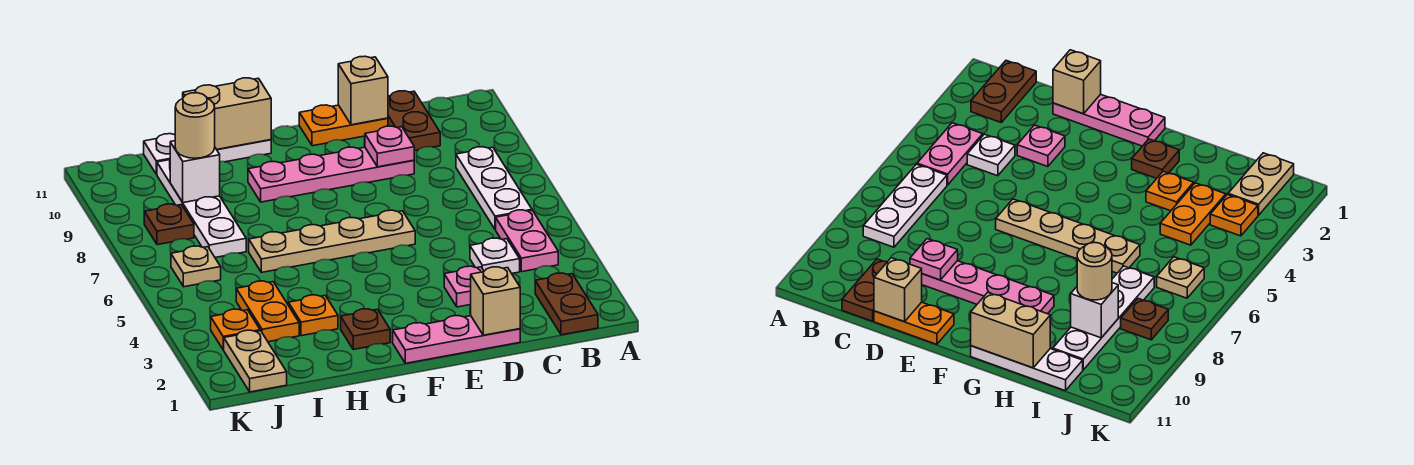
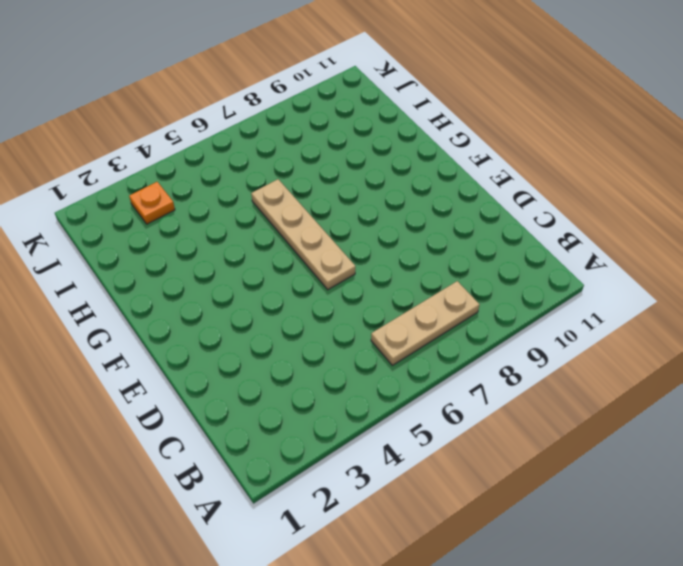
tan plate B6:B8 level 1 -> white plate B6:B8 level 1
none -> brown plate B1:B2 level 1
none -> pink plate B4:B5 level 1
none -> white plate C4 level 1

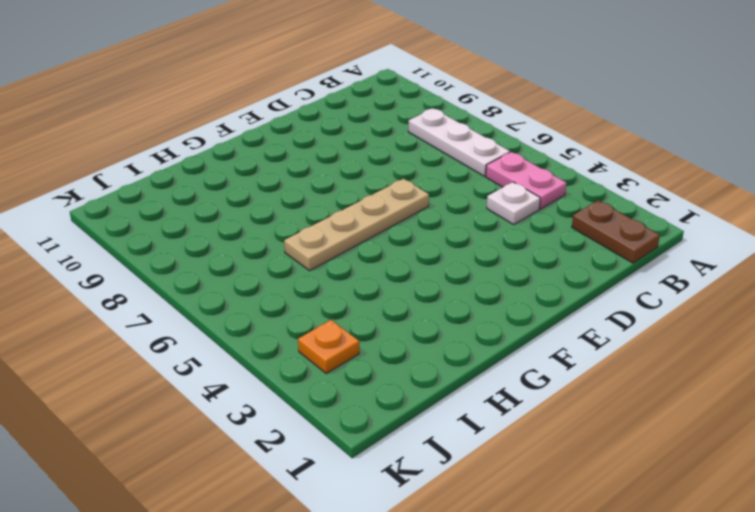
none -> brown plate C10:C11 level 1
none -> pink plate D1:F1 level 1
none -> pink plate D3 level 1

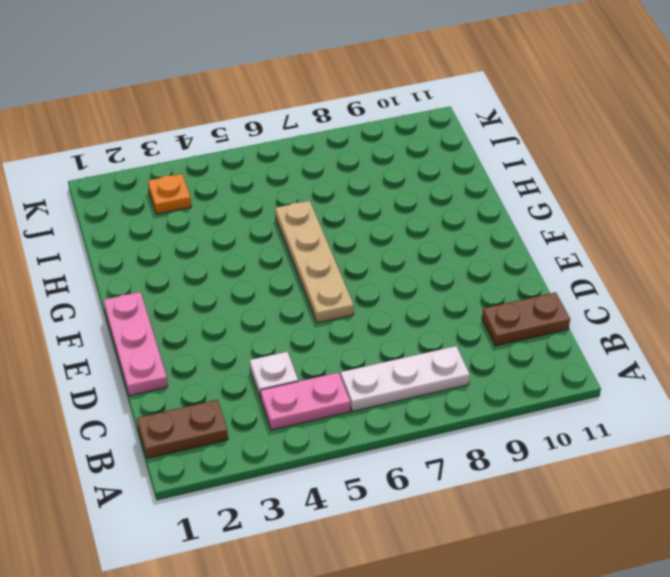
none -> pink plate D3 level 1
none -> pink plate D9:G9 level 1
none -> orange plate D11:E11 level 1

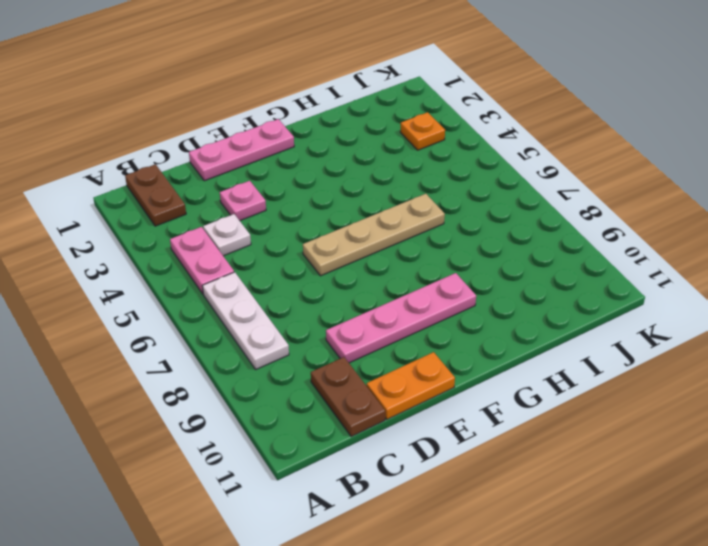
none -> brown plate G2 level 1
none -> white plate G11:I11 level 1
none -> orange plate H3 level 1

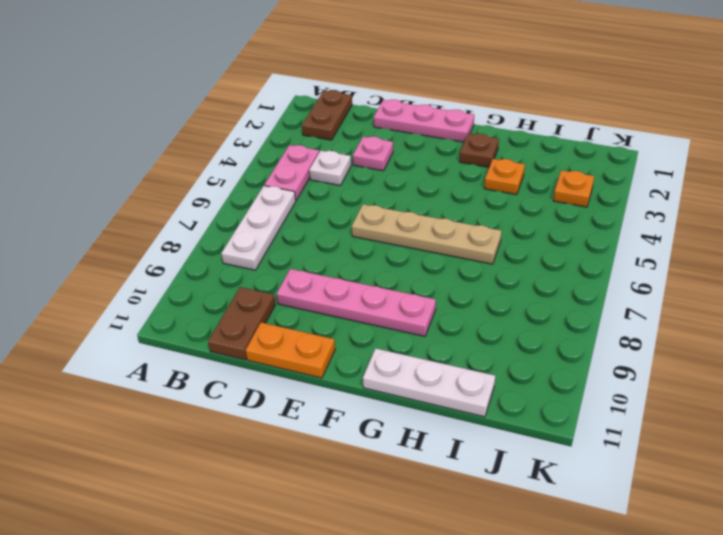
none -> orange plate I3:I4 level 1
none -> white plate I7:I10 level 1
none -> tan plate J1:J2 level 1

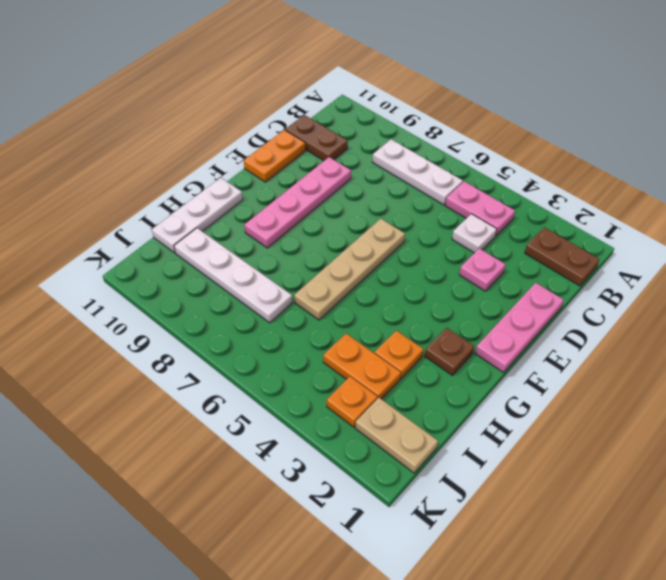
none -> tan plate J6 level 1
none -> brown plate J8 level 1
none -> tan brick D1 level 2

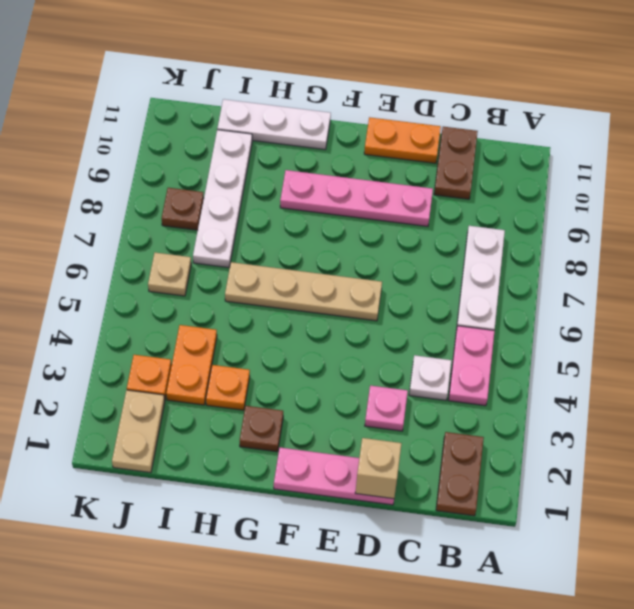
none -> pink plate D9 level 2
none -> tan brick D11 level 2
none -> tan brick G11:H11 level 2

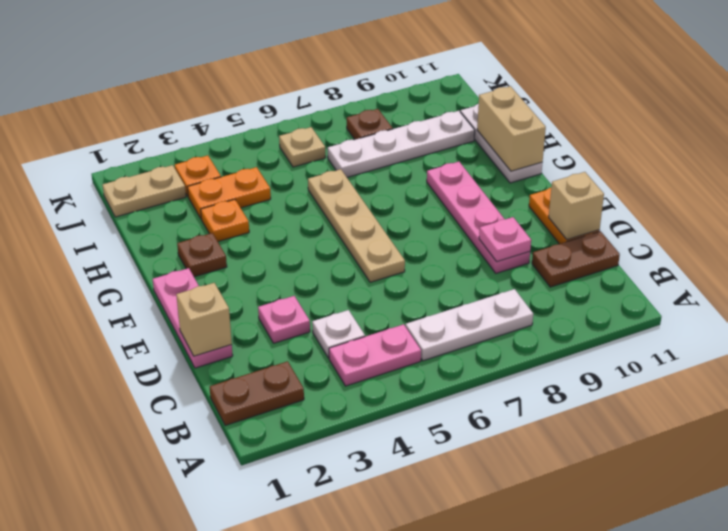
none -> white brick I9 level 2
none -> tan round brick I9 level 3

